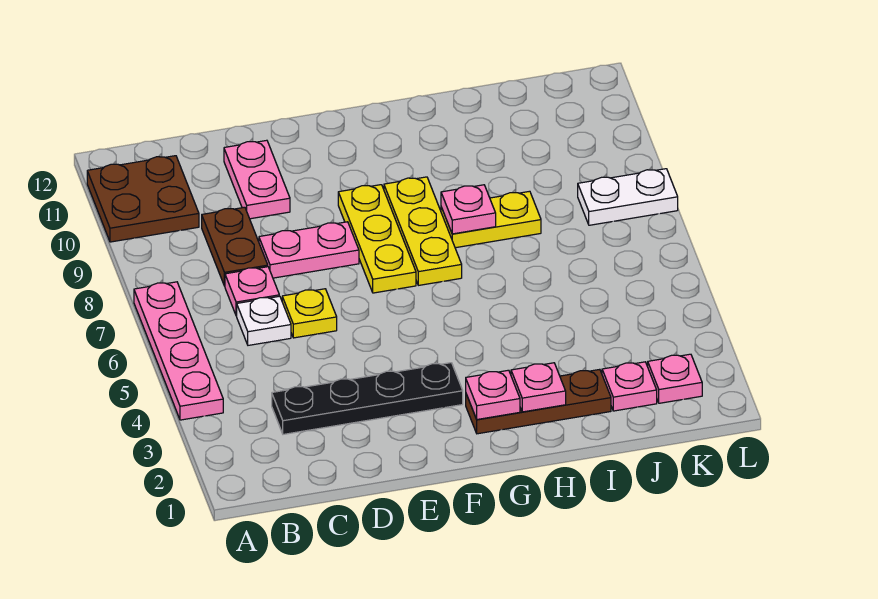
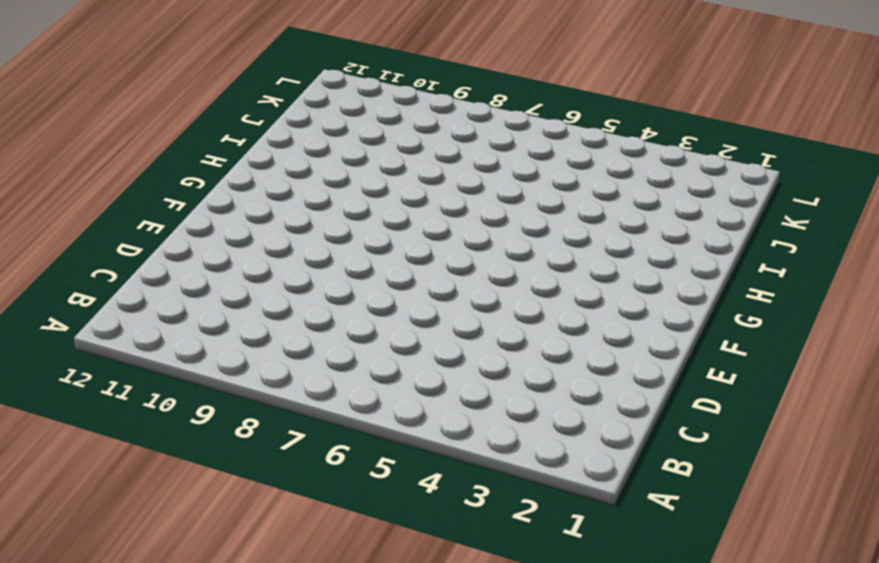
none -> pink plate A4:A7 level 1
none -> brown plate A10:B11 level 1
none -> black plate C3:F3 level 1

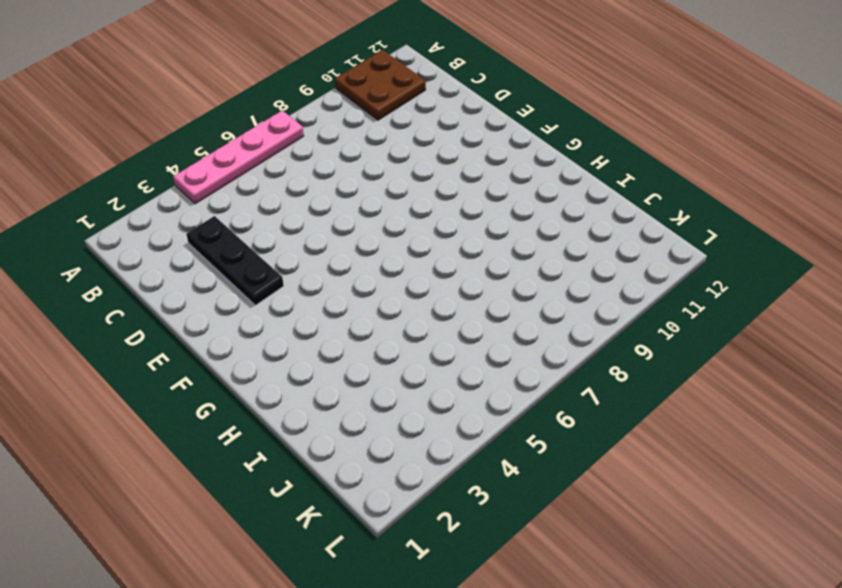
black plate C3:E3 level 1 -> black plate C3:F3 level 1
none -> white plate C6 level 1
none -> pink plate C7 level 1
none -> brown plate C8:C9 level 1

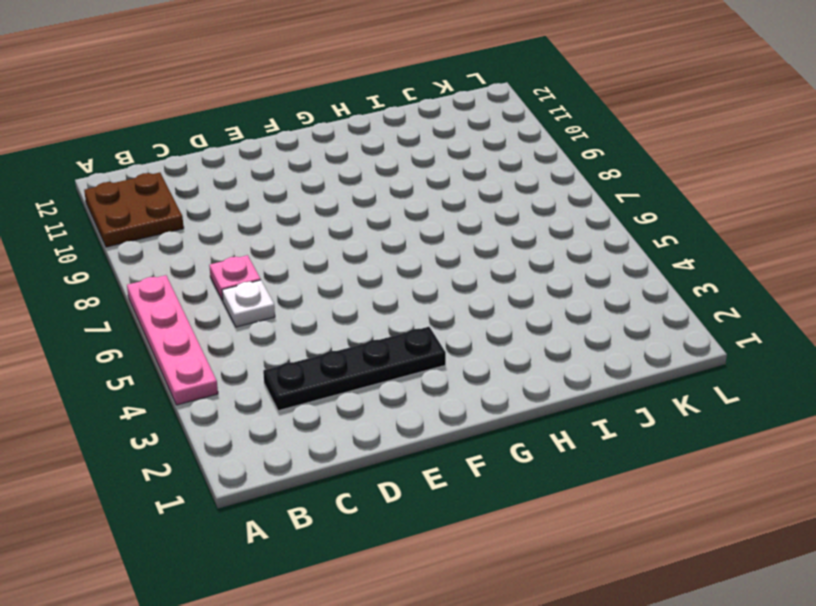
none -> brown plate C8:C9 level 1
none -> yellow plate D6 level 1
none -> pink plate D8:E8 level 1

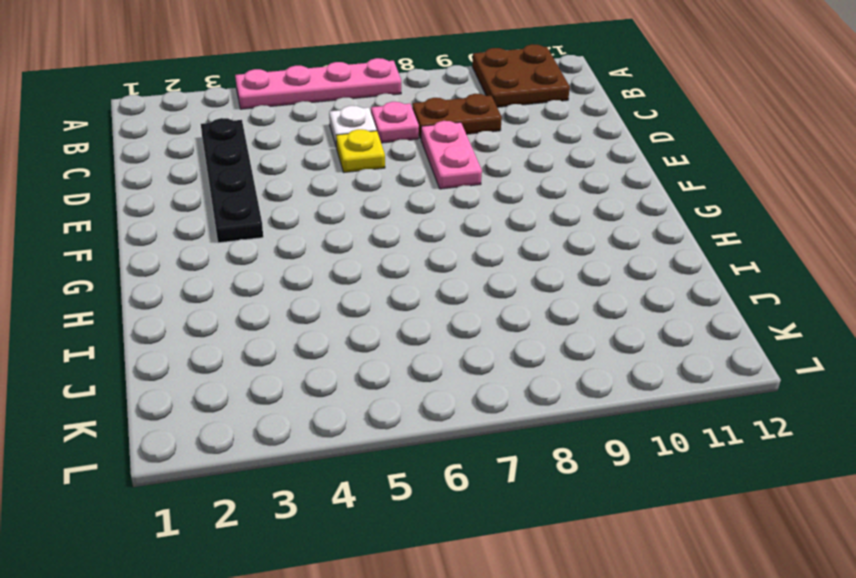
none -> pink plate D10:D11 level 1
none -> yellow plate F7:F9 level 1
none -> brown plate G2:I2 level 1

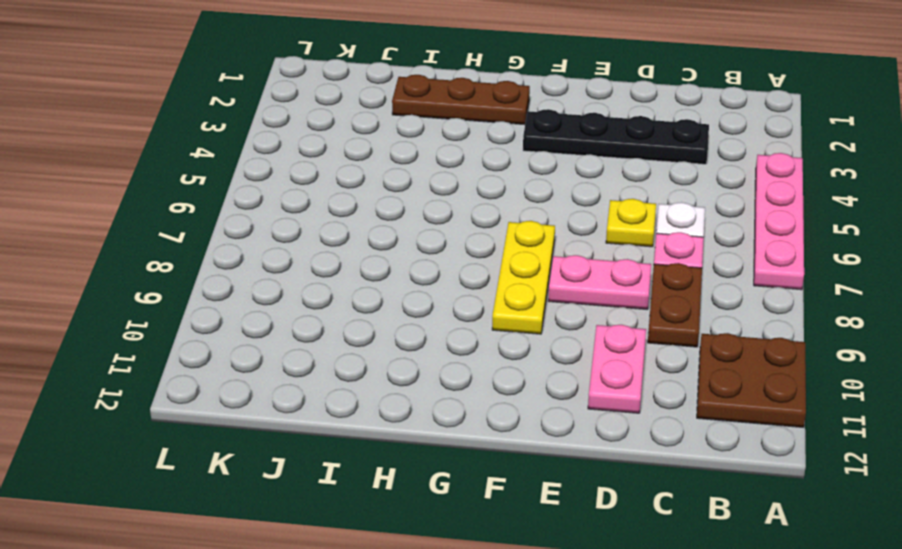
none -> yellow plate G7:G9 level 1
none -> yellow plate H8:I8 level 1
none -> pink plate J2 level 1

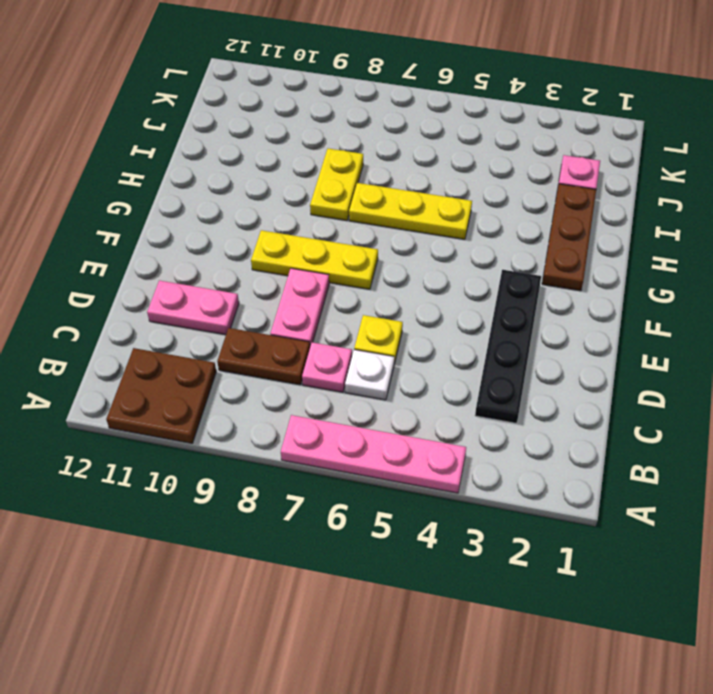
yellow plate H5:H7 level 1 -> yellow plate G7:G9 level 1
none -> pink plate K2 level 1
none -> white plate K8:L8 level 1
none -> pink plate G2 level 2

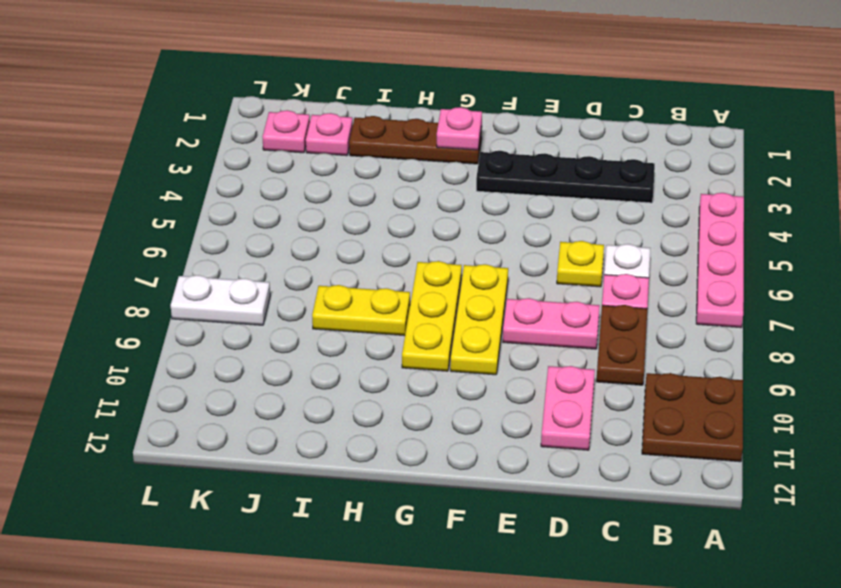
none -> pink plate H2 level 2
none -> pink plate H8 level 2

